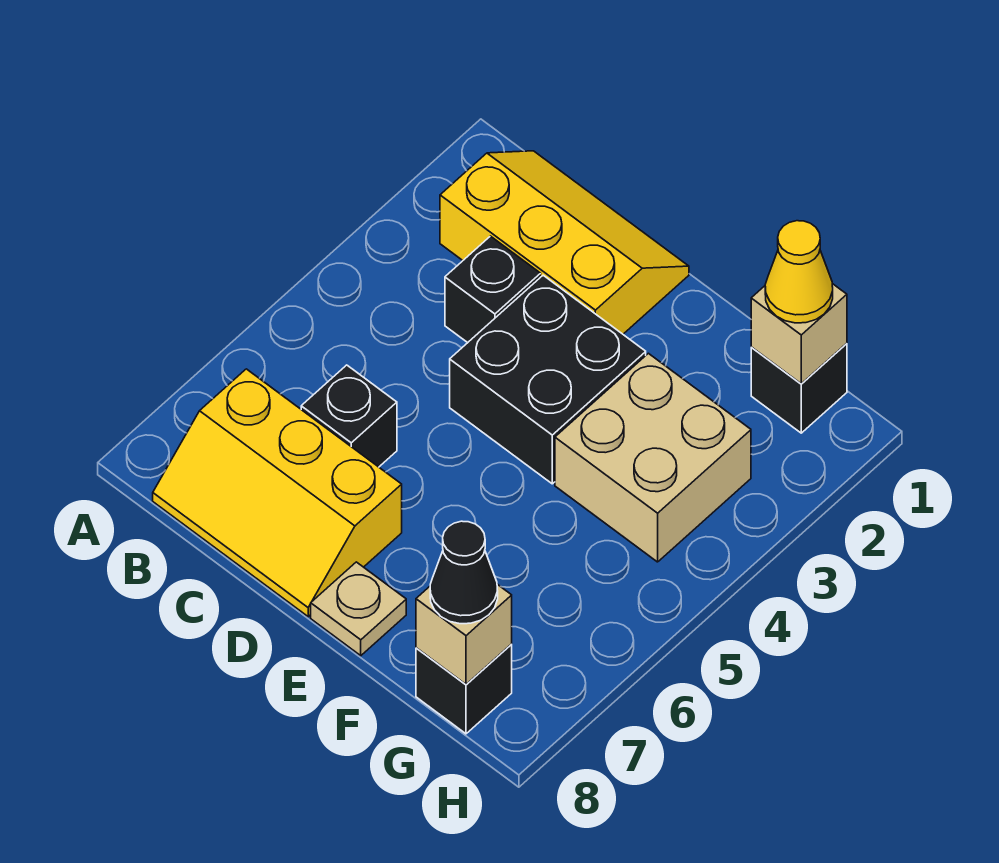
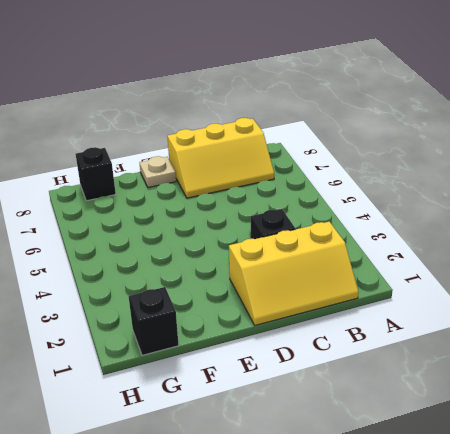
yellow slope B7:D8 level 1 top 8 -> yellow slope B7:D8 level 1 top 7
none -> black brick C6 level 1
none -> black brick D3:E4 level 1
none -> tan brick F3:G4 level 1

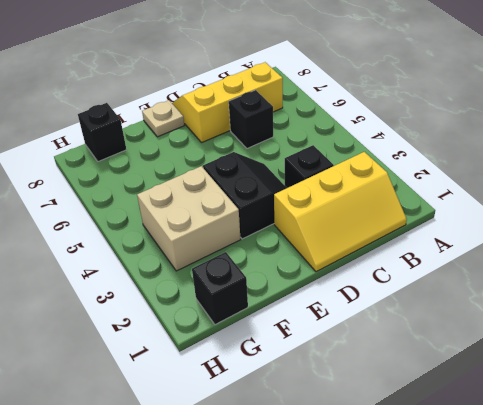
black slope D3:E4 level 1 top E -> black brick D3:E4 level 1
none -> tan brick G1 level 2
none -> tan brick G8 level 2
none -> yellow cone G1 level 3

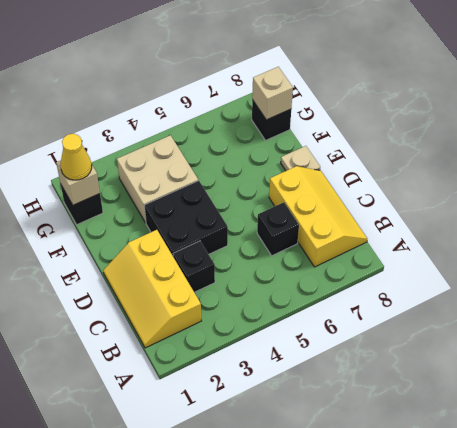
none -> black cone G8 level 3

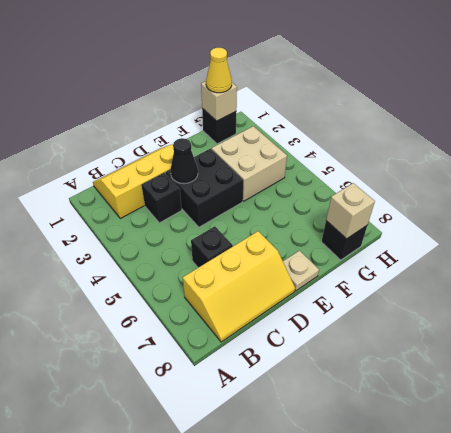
black cone D3 level 2 -> black cone G8 level 3

